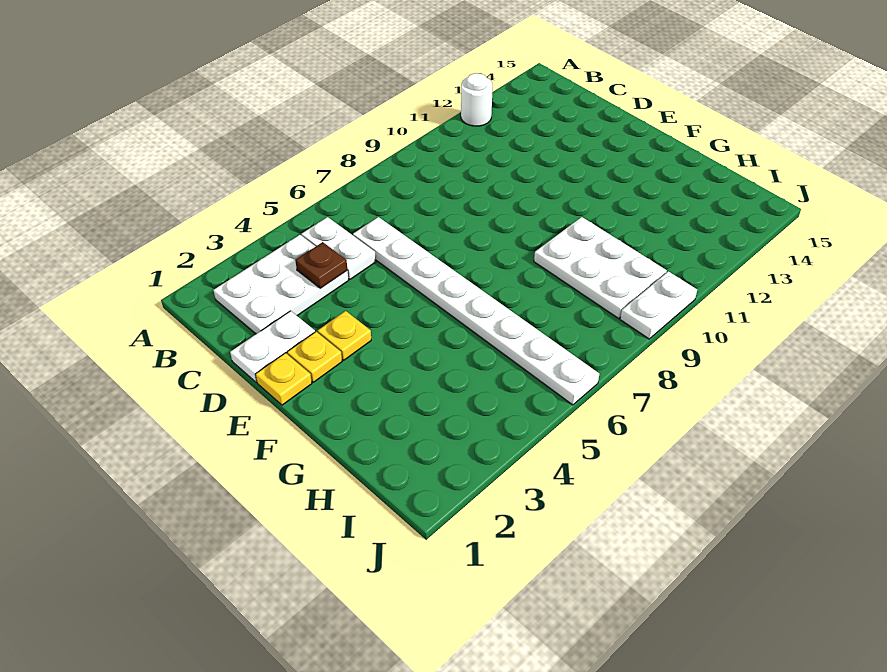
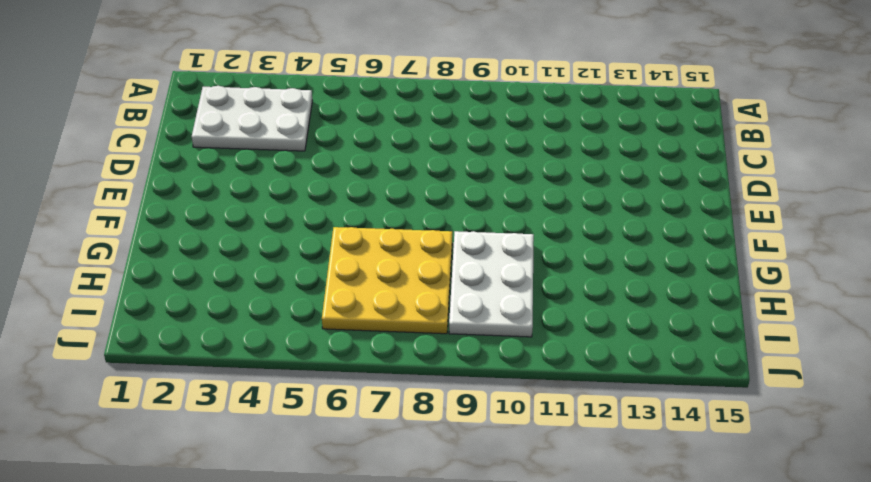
yellow plate G6:I8 level 1 -> white plate C6:J6 level 1
none -> white round brick A12 level 1
none -> white plate B5:C5 level 1

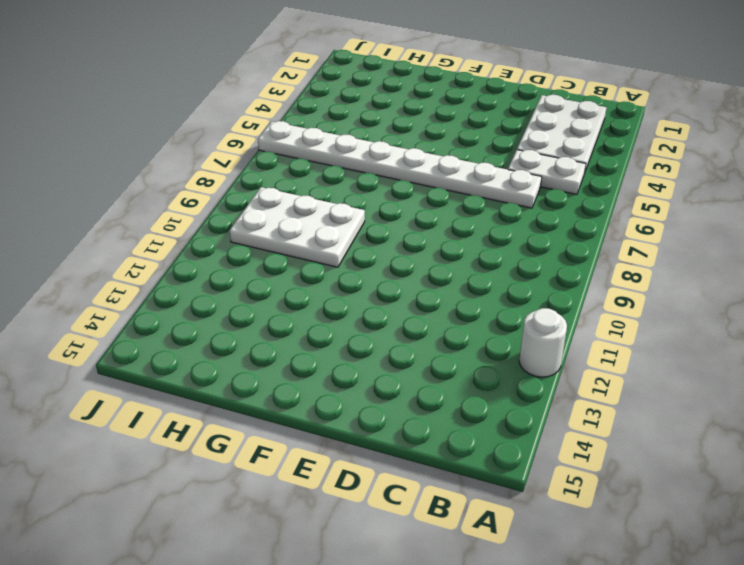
none -> white plate D1:D2 level 1
none -> yellow plate E1 level 1

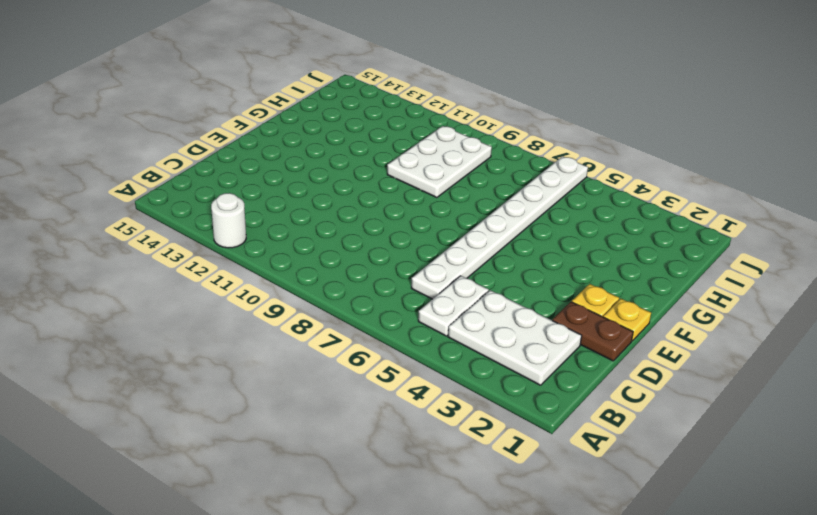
brown plate D1:D2 level 1 -> white plate D1:D2 level 1
none -> yellow plate E3 level 1
none -> white plate J9:J10 level 1

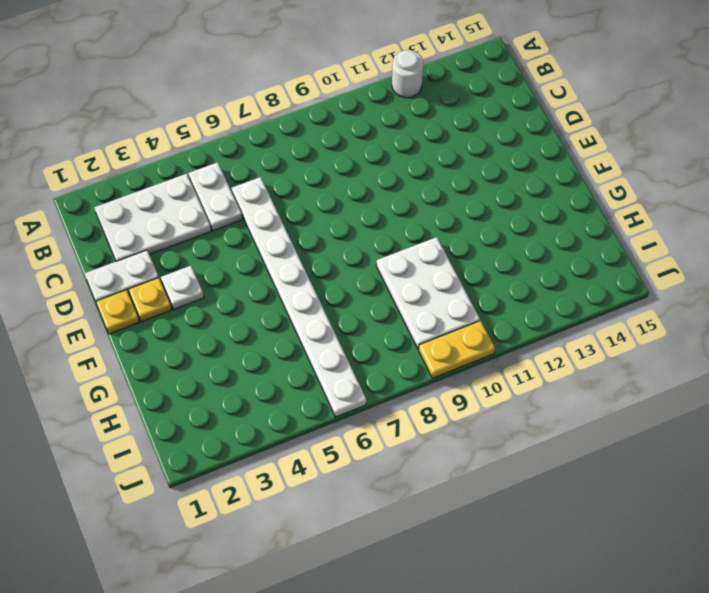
white plate E3 level 1 -> yellow plate E3 level 1
yellow plate J9:J10 level 1 -> white plate J9:J10 level 1
none -> brown plate C4 level 2

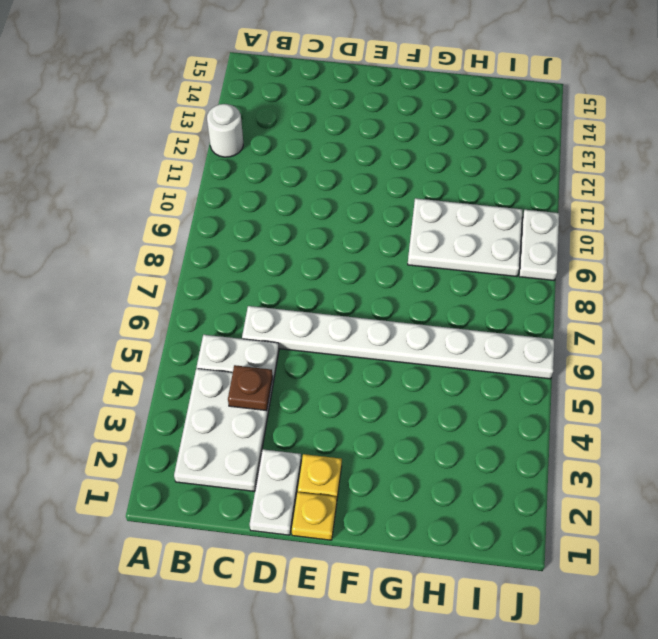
none -> yellow plate E3 level 1

